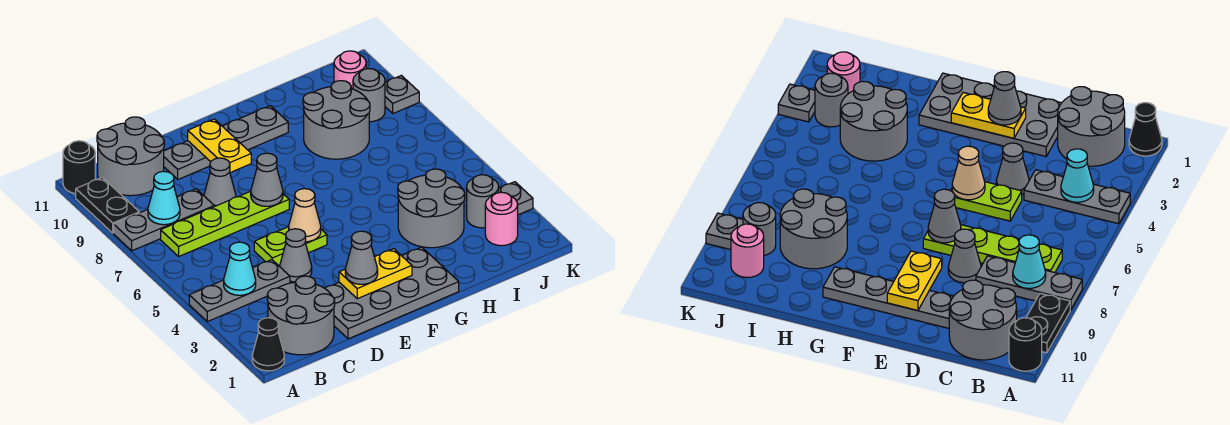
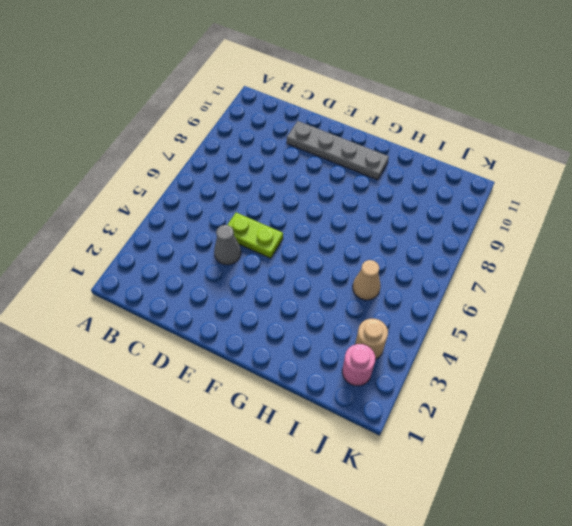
tan cone I5 level 1 -> tan cone E5 level 2
tan round brick J3 level 1 -> grey round brick J3 level 1
none -> black cone A1 level 1
none -> grey plate A4:C4 level 1
none -> grey plate A8:C8 level 1

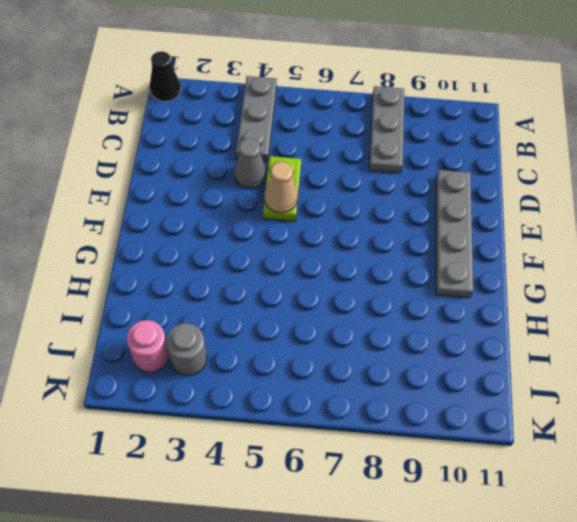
none -> black plate A9:A10 level 1
none -> black round brick A11 level 1
none -> grey round brick B1:C2 level 1

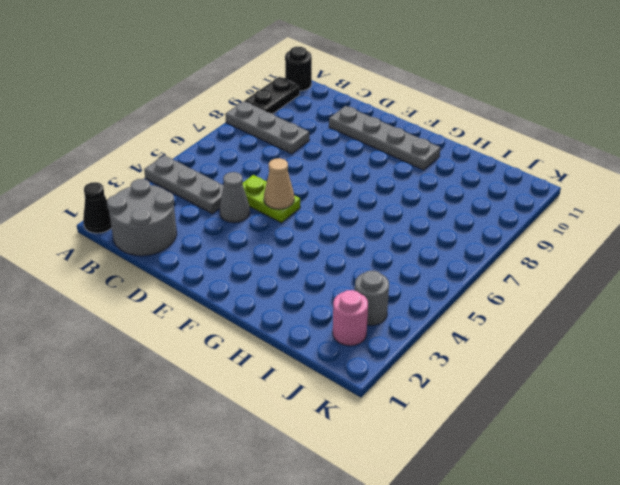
none -> lime plate B7:E7 level 1
none -> grey round brick B10:C11 level 1
none -> grey plate D1:G2 level 1

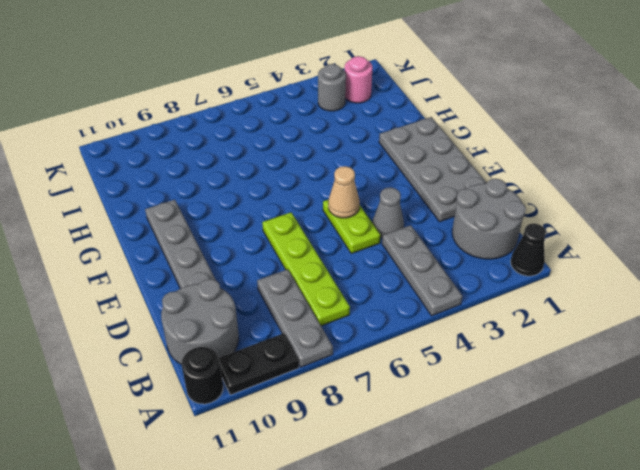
none -> grey cone D8 level 1
none -> grey round brick H3:I4 level 1
none -> grey round brick H8:I9 level 1

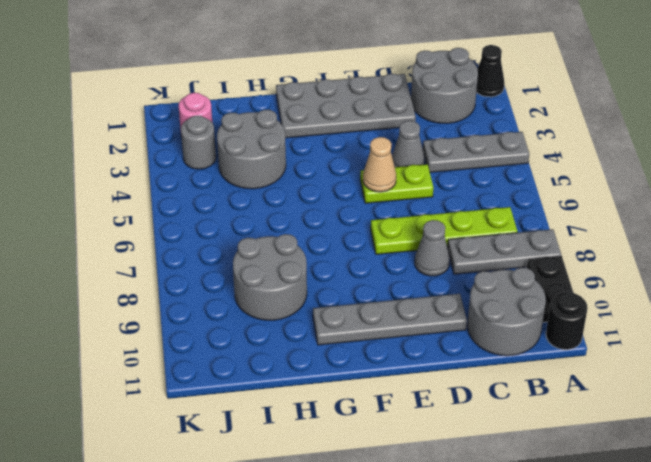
none -> grey round brick J9 level 1
none -> pink round brick J10 level 1
none -> grey plate K3 level 1

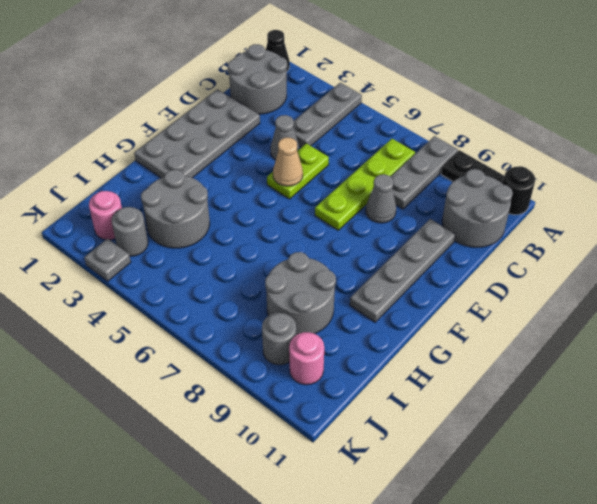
none -> grey plate K9 level 1
none -> cyan cone B4 level 2
none -> cyan cone B8 level 2

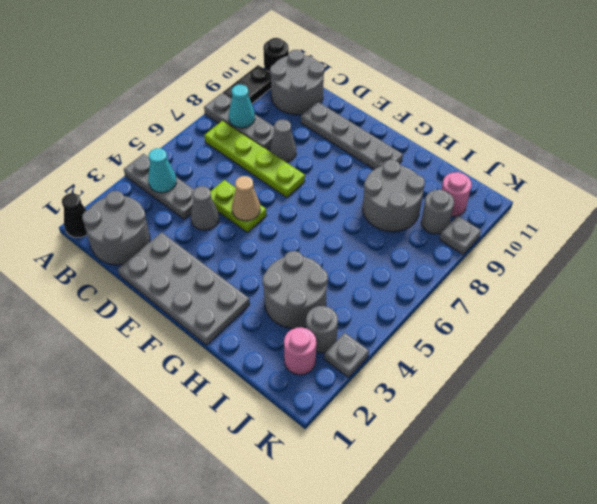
none -> yellow plate E2:F2 level 2
none -> grey cone E7 level 2
none -> yellow plate E9:E10 level 2

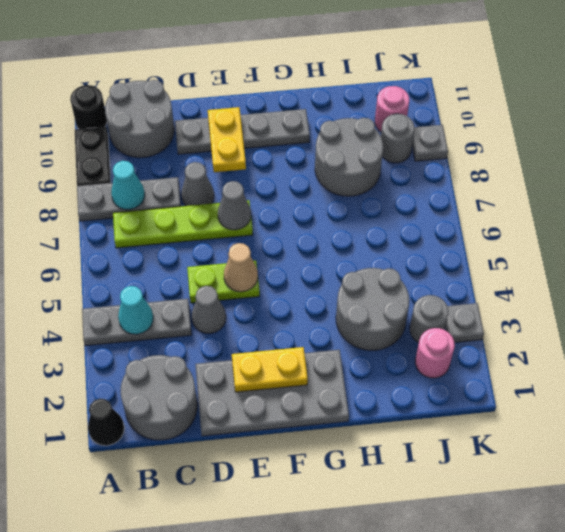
none -> grey cone E2 level 3

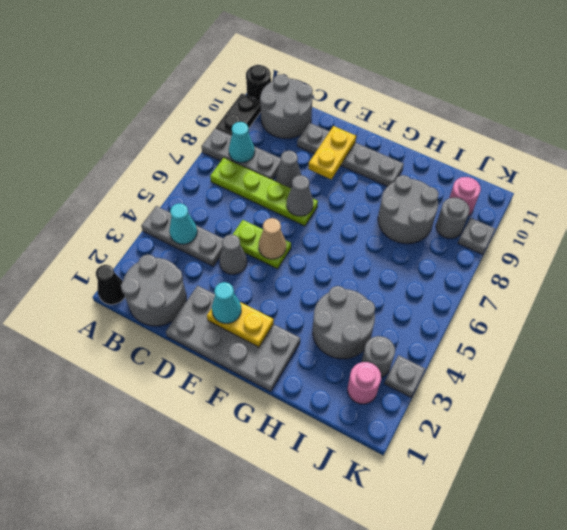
cyan cone E2 level 3 -> grey cone E2 level 3

